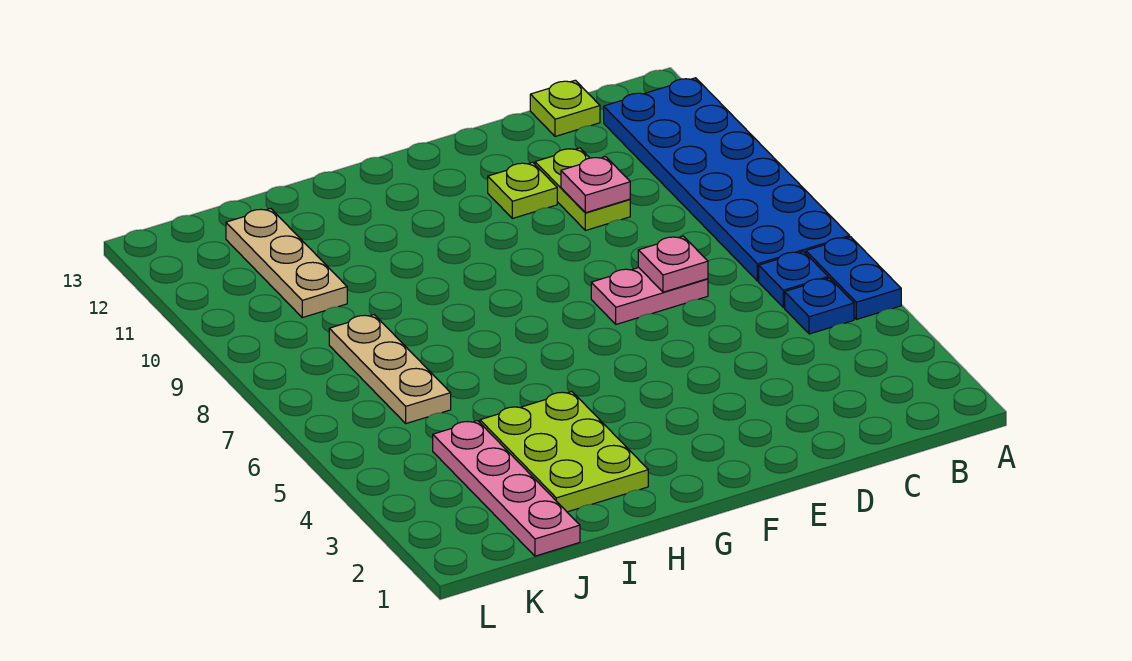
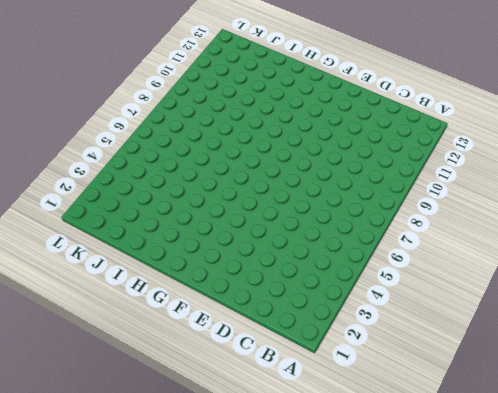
none -> blue plate A5:A6 level 1
none -> blue plate A7:B12 level 1
none -> blue plate B5 level 1

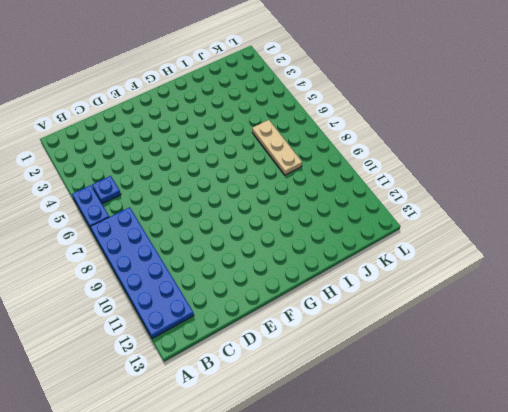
none -> blue plate B6 level 1
none -> lime plate C13 level 1
none -> pink plate D7:E7 level 1

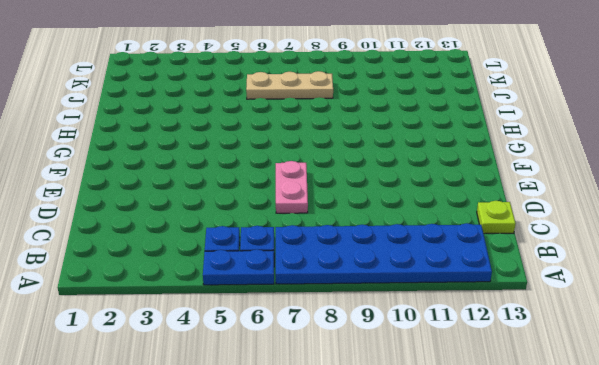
none -> lime plate D10:D11 level 1
none -> lime plate E11 level 1
none -> lime plate H2:I4 level 1

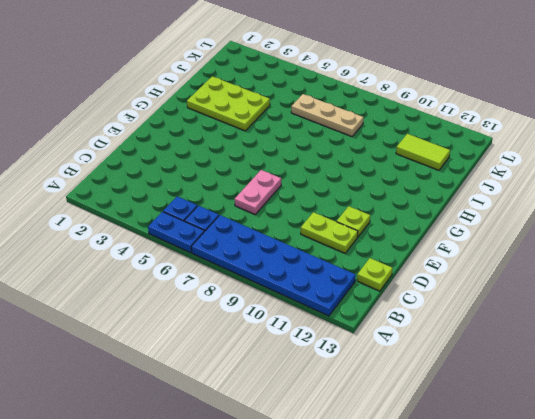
lime tile J11:J12 level 1 -> tan plate J10:J12 level 1
none -> pink plate J1:J4 level 1
none -> pink plate D7 level 2
none -> pink plate D10 level 2

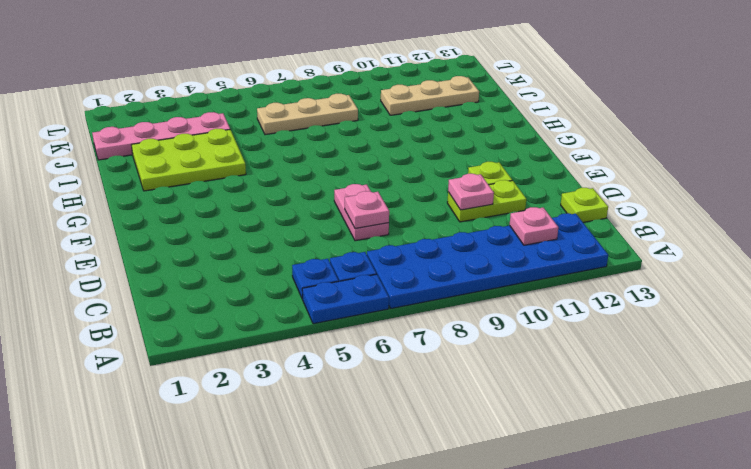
pink plate B11 level 2 -> none

